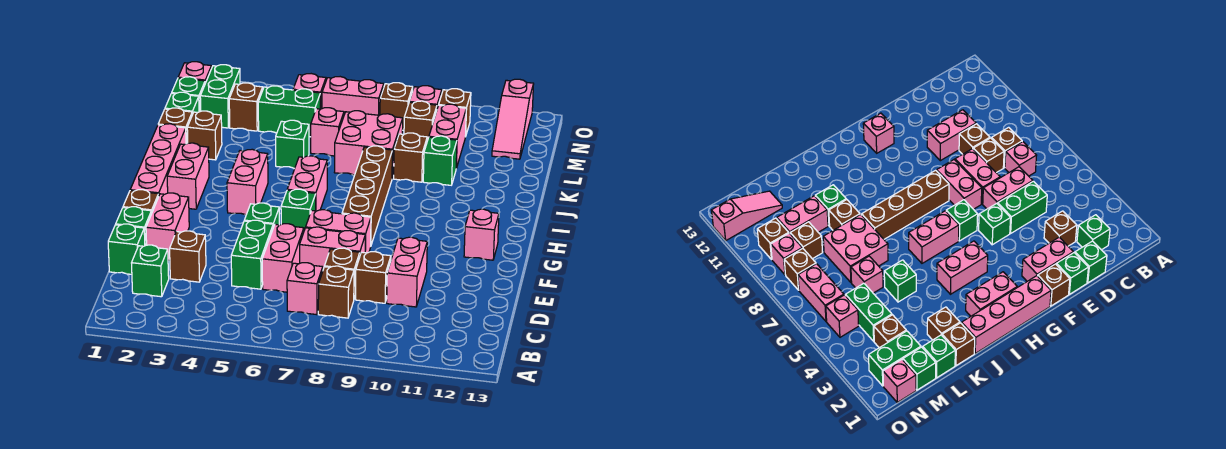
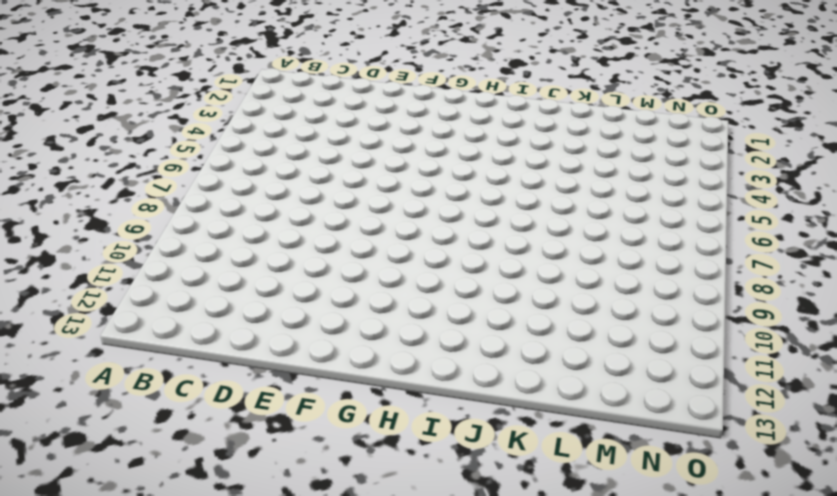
none -> green brick C2 level 1
none -> pink brick C7 level 1
none -> brown brick C8 level 1
none -> green brick D1 level 1

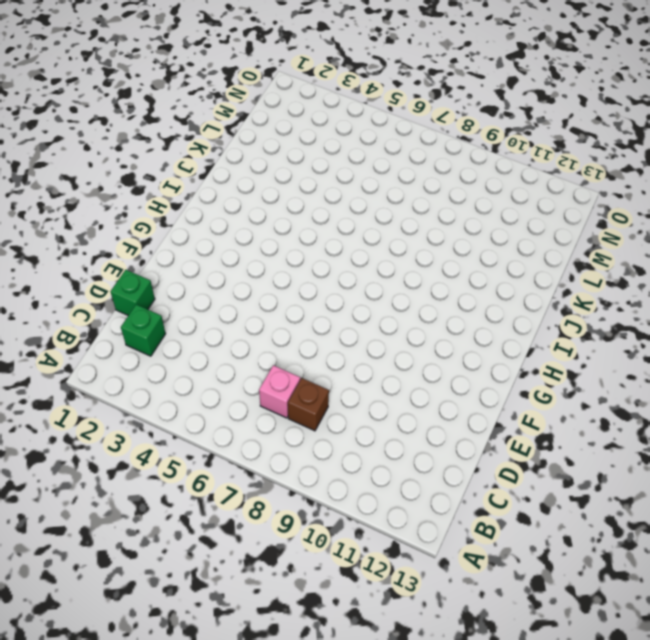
none -> brown brick D3 level 1
none -> green brick D5:E5 level 1
none -> pink brick D6:E6 level 1
none -> brown brick D8 level 1

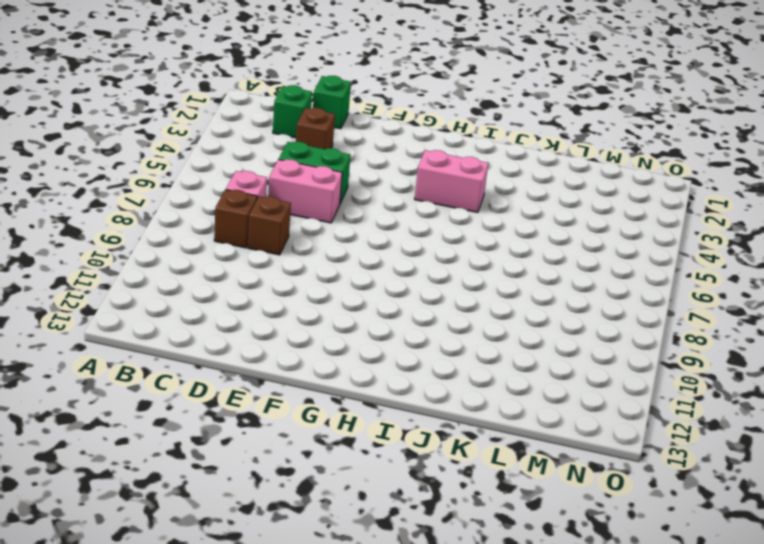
none -> brown brick D9 level 1
none -> pink brick D10:E10 level 1
none -> green brick E1 level 1
none -> pink brick E2:F2 level 1

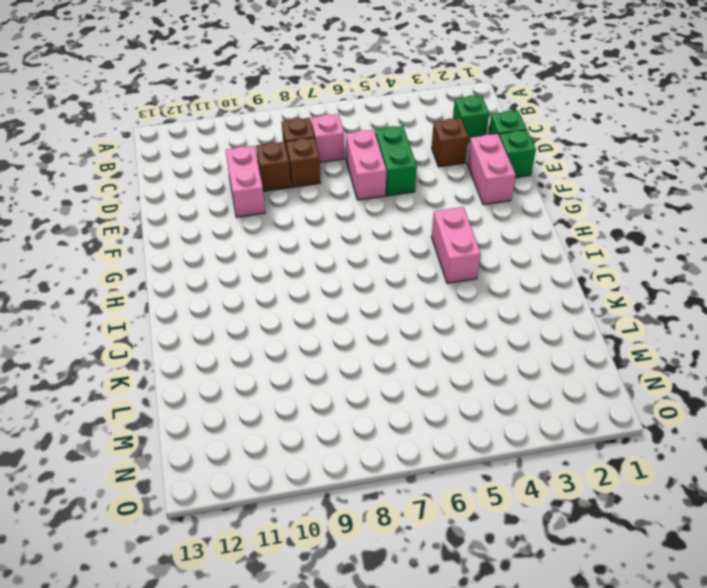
none -> pink brick E7:E8 level 1
none -> brown brick F1 level 1
none -> green brick F5 level 1
none -> pink brick F7:F8 level 1

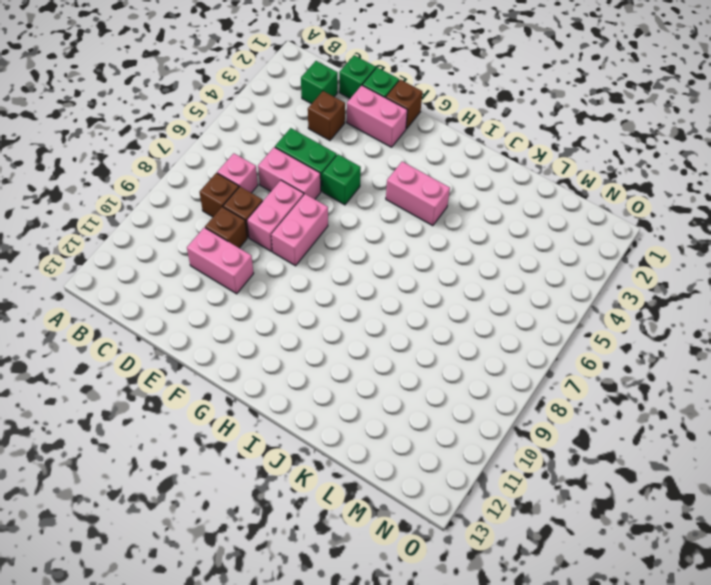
none -> pink brick G1:J1 level 1
none -> green brick G6 level 1
none -> brown brick G8:J8 level 1
none -> pink brick G12 level 1

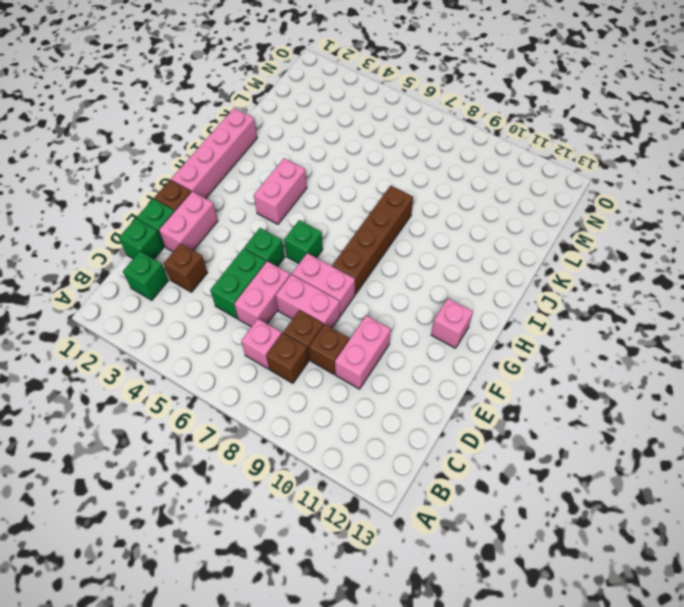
none -> pink brick H2:I2 level 1
none -> pink brick H6:I6 level 1
none -> brown brick K1 level 1
none -> brown brick K2 level 1

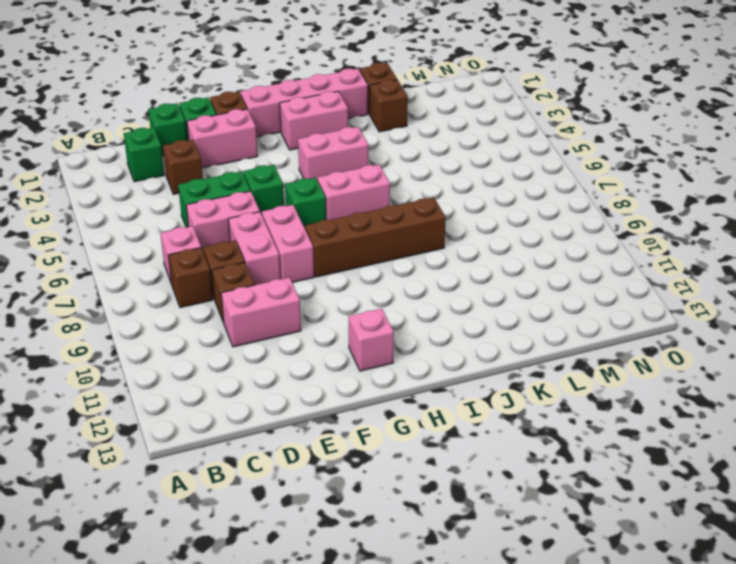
none -> green brick K5 level 1
none -> pink brick K7:L8 level 1
none -> brown brick K9 level 1
none -> green brick K10 level 1

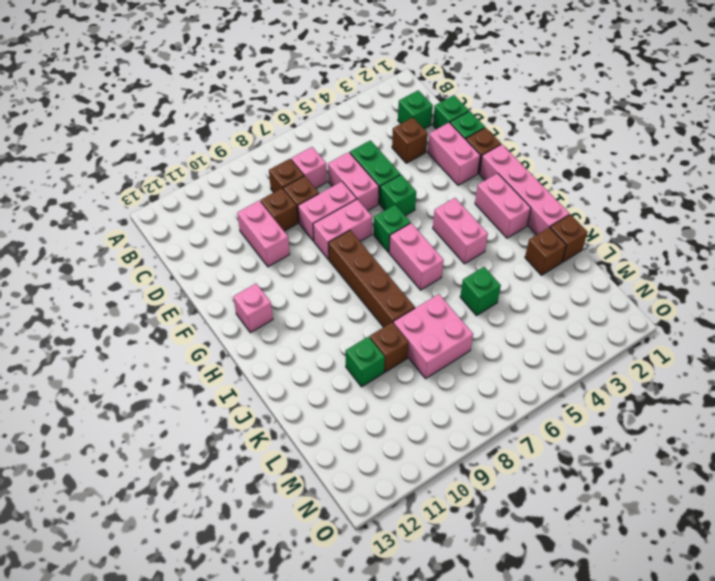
none -> green brick L1 level 1
none -> pink brick L6 level 1
none -> pink brick L10:M10 level 1
none -> green brick M1 level 1

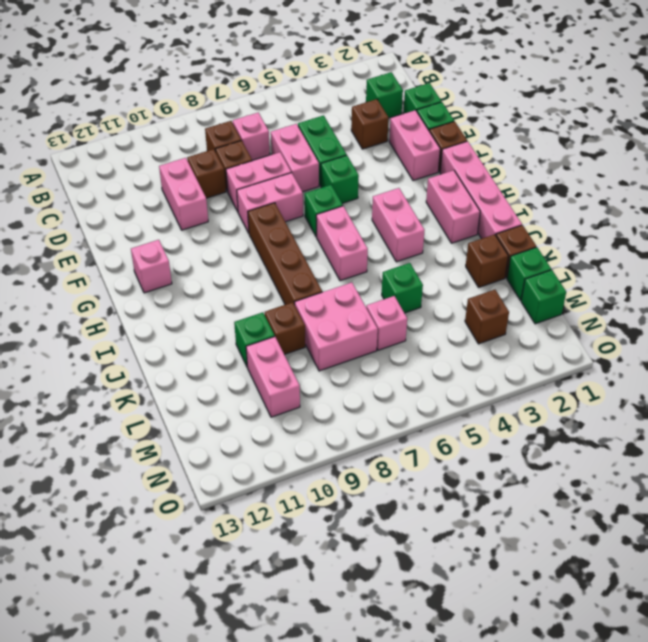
none -> green brick M2:N2 level 1
none -> green brick M4:M5 level 1
none -> brown brick M9 level 1
none -> pink slope M12:O12 level 1 top O

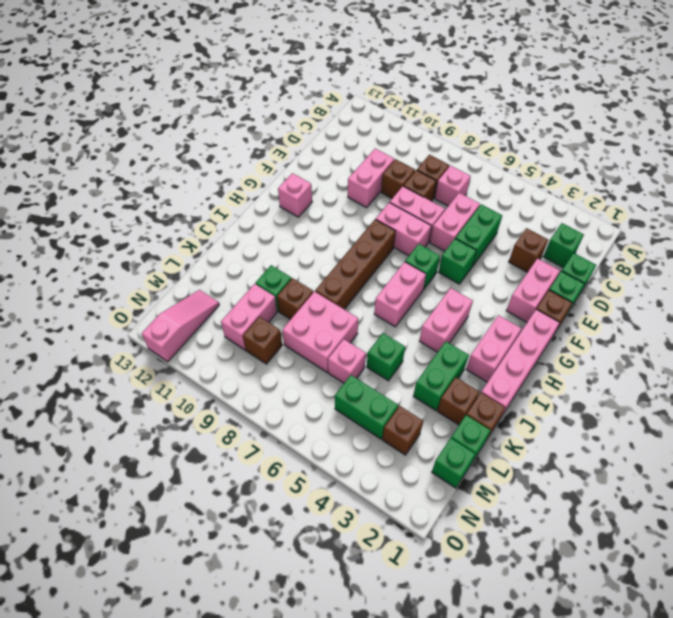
green brick J3:K3 level 1 -> green brick M2:N2 level 1
none -> pink brick N1 level 1
none -> pink brick N5 level 1
none -> pink brick N6:N7 level 1
none -> brown brick N8 level 1

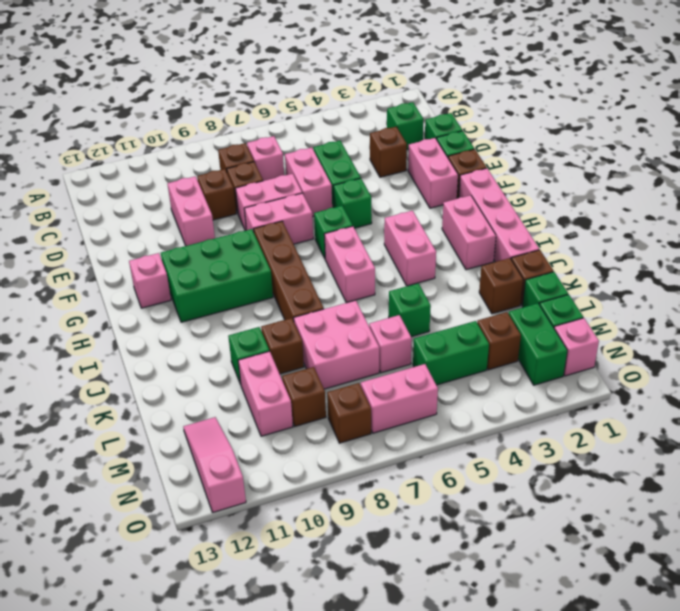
green brick G9:H11 level 1 -> none
none -> pink brick N5 level 1
none -> pink brick N9 level 1
none -> brown brick N10 level 1

